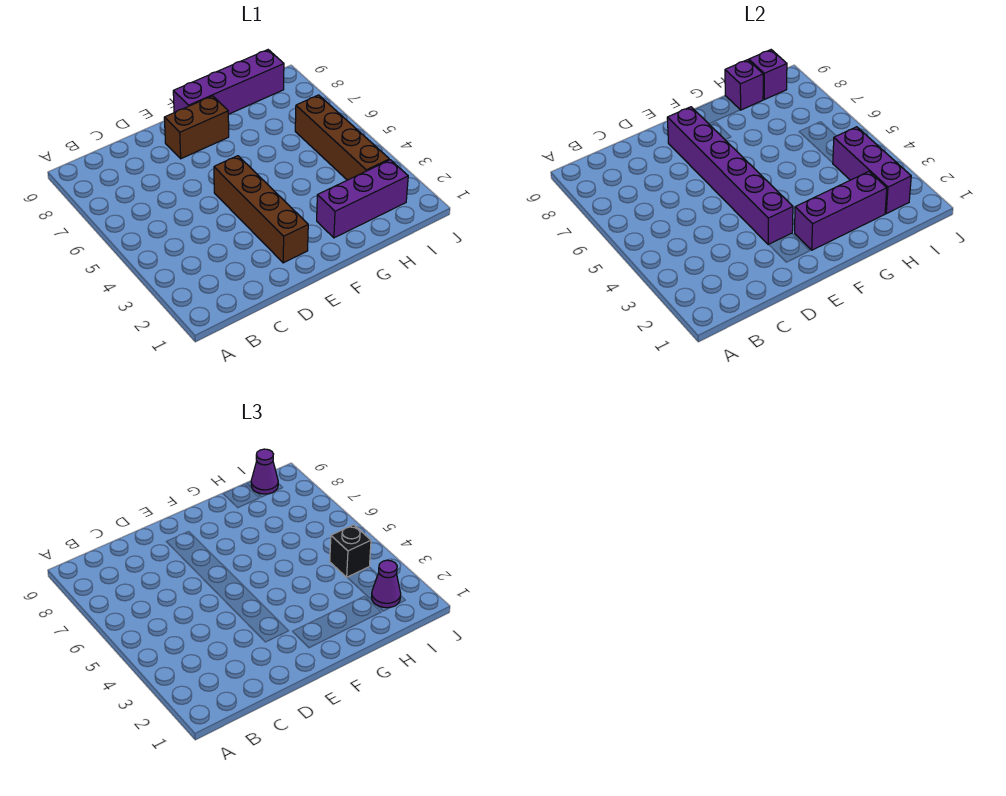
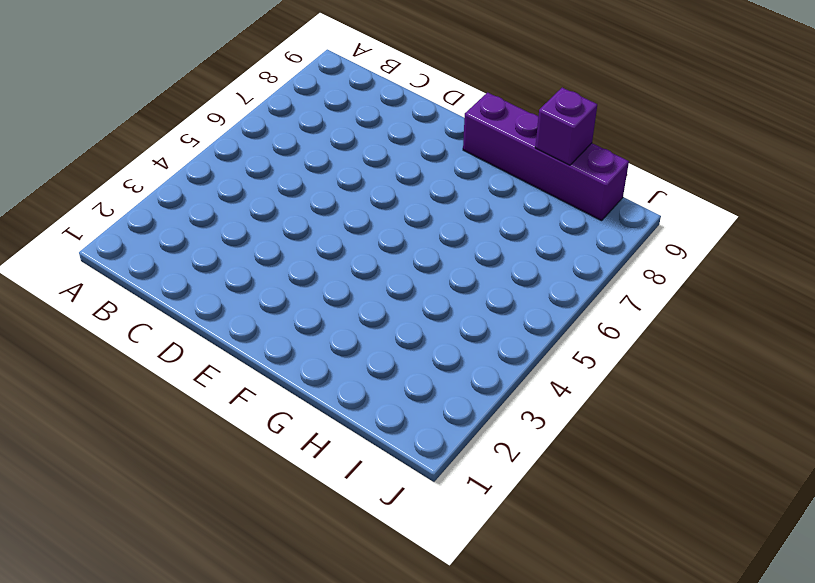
none -> brown brick E2:E5 level 1
none -> brown brick E8:F8 level 1
none -> purple brick G2:I2 level 1

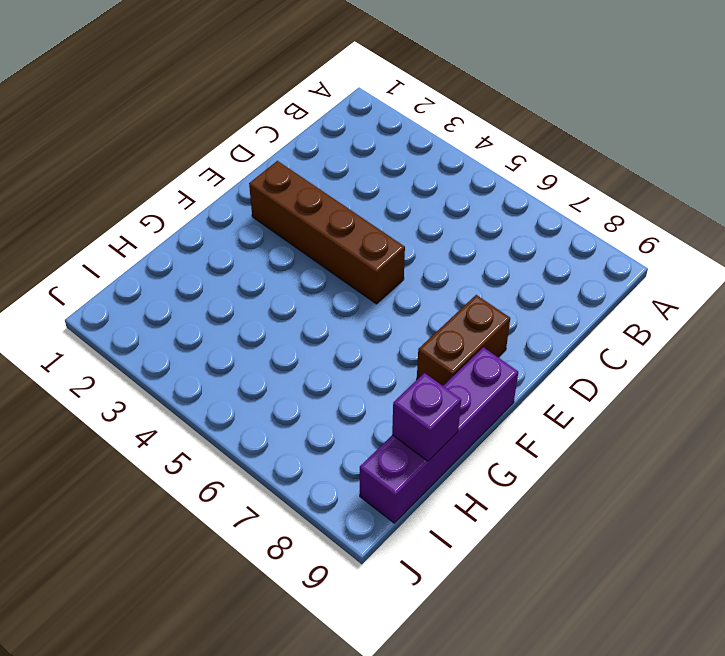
none -> purple brick G2:I2 level 1
none -> brown brick I3:I6 level 1
none -> purple brick E3:E8 level 2

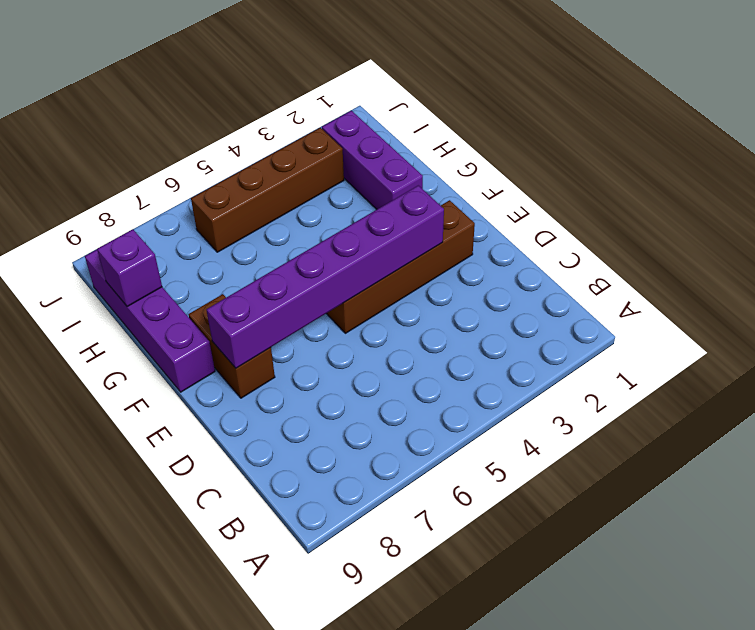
none -> purple brick F2:H2 level 2
none -> purple brick I2:I4 level 2
none -> purple brick I9 level 2

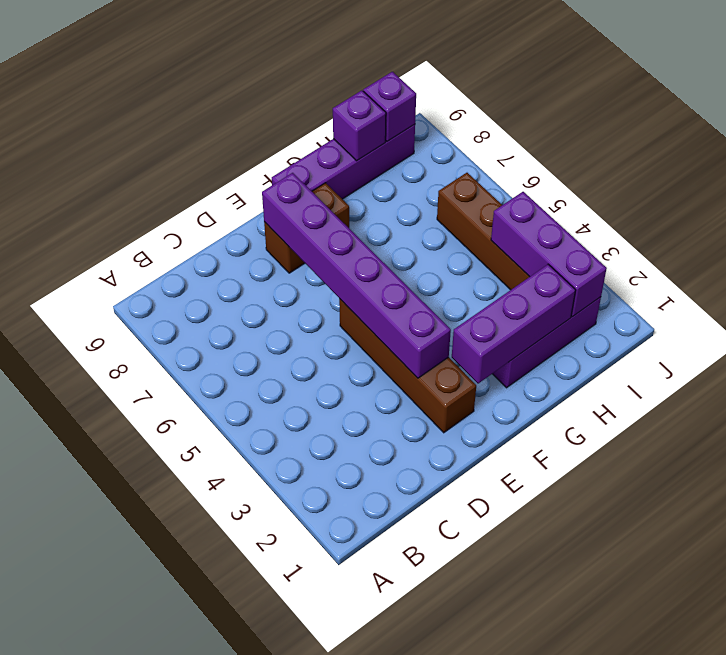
none -> purple cone I2 level 3
none -> black brick I4 level 3
none -> purple cone I9 level 3

